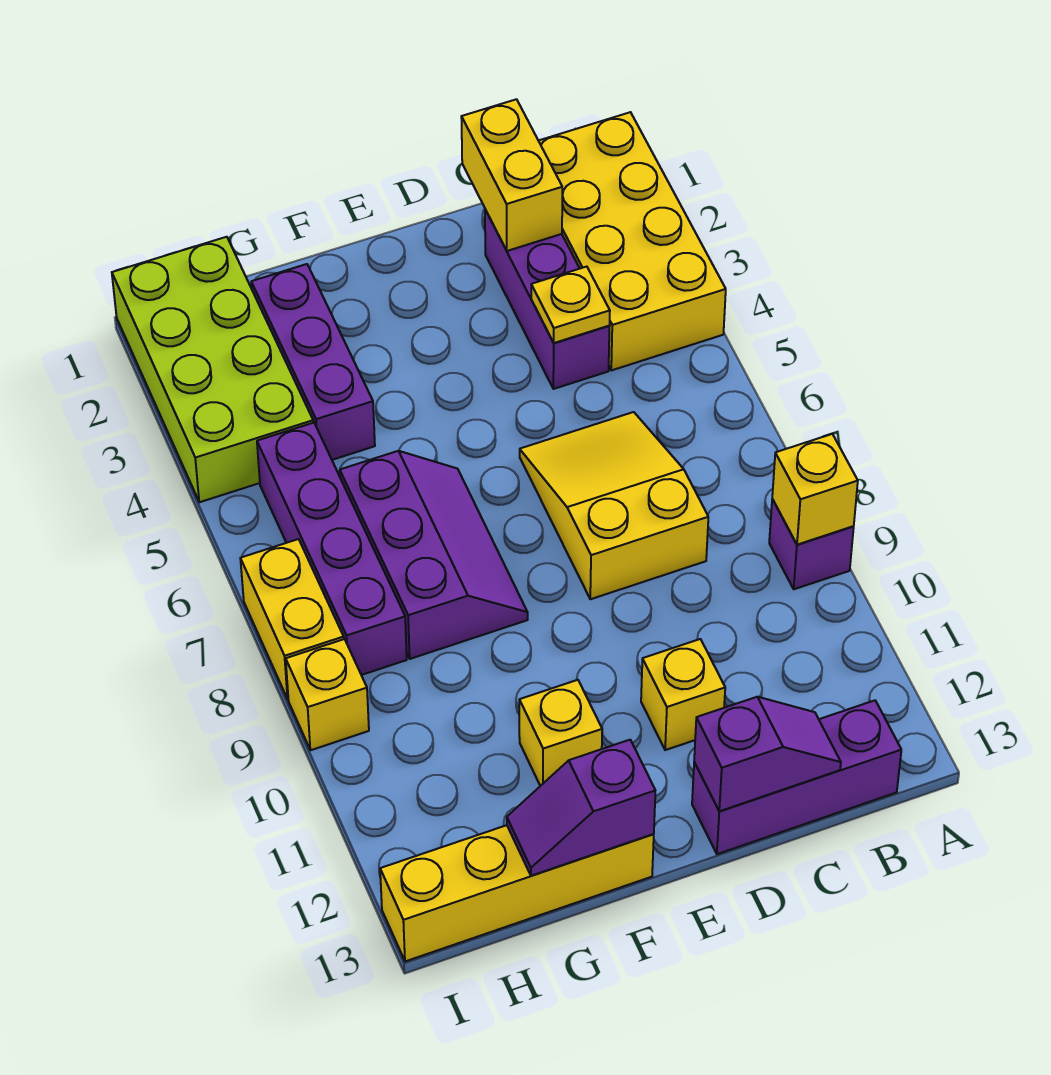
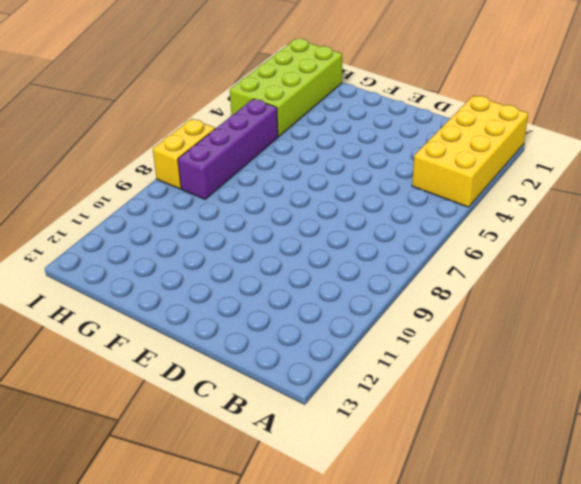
none -> purple brick A9 level 1
none -> purple brick B13:D13 level 1
none -> purple brick C2:C4 level 1

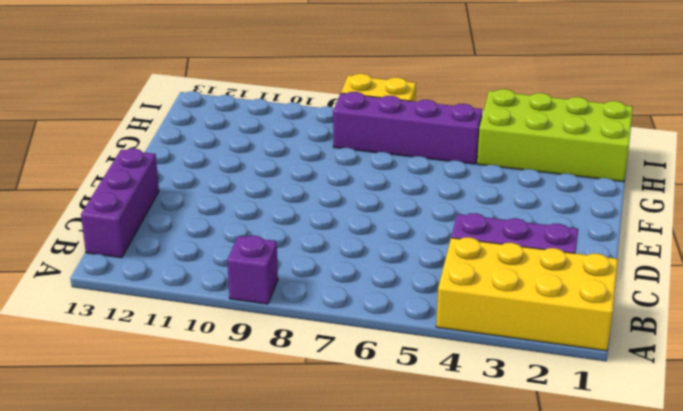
none -> yellow slope C6:D8 level 1 top 8
none -> yellow brick D11 level 1
none -> purple slope F6:G8 level 1 top G

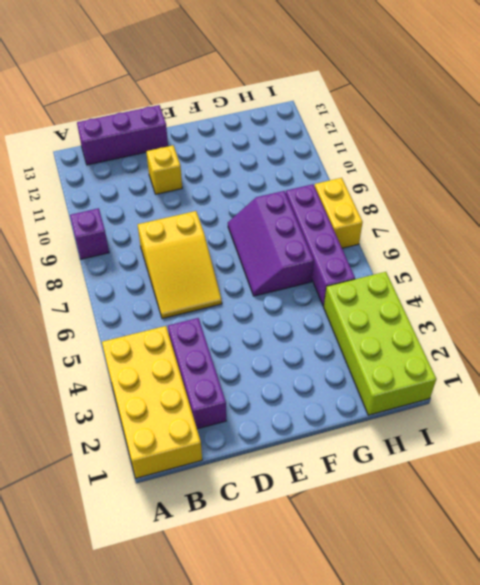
none -> yellow brick F11 level 1
none -> yellow brick F13:I13 level 1
none -> purple brick G2:G4 level 1

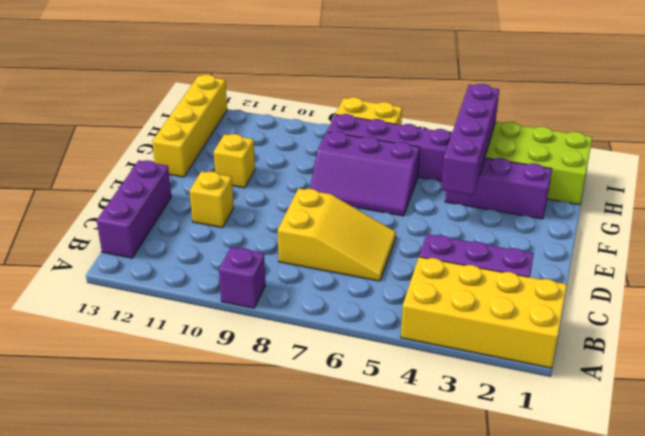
purple brick F4:I4 level 2 -> none
none -> yellow brick I9 level 1
none -> yellow brick A9 level 2
none -> yellow brick C1:C2 level 2

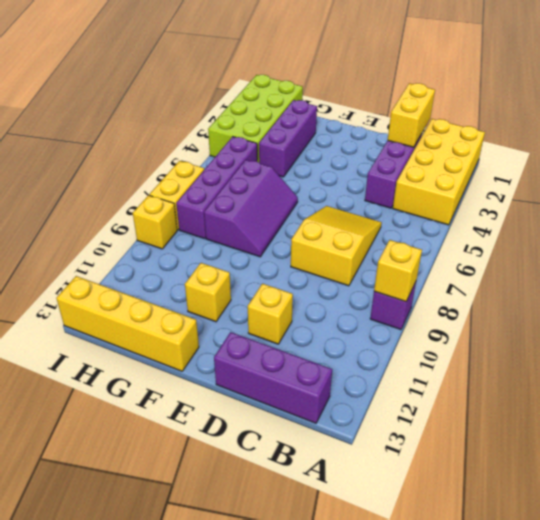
none -> yellow plate C4 level 2
none -> purple slope C13:D13 level 2 top D
none -> purple slope F13:G13 level 2 top F

